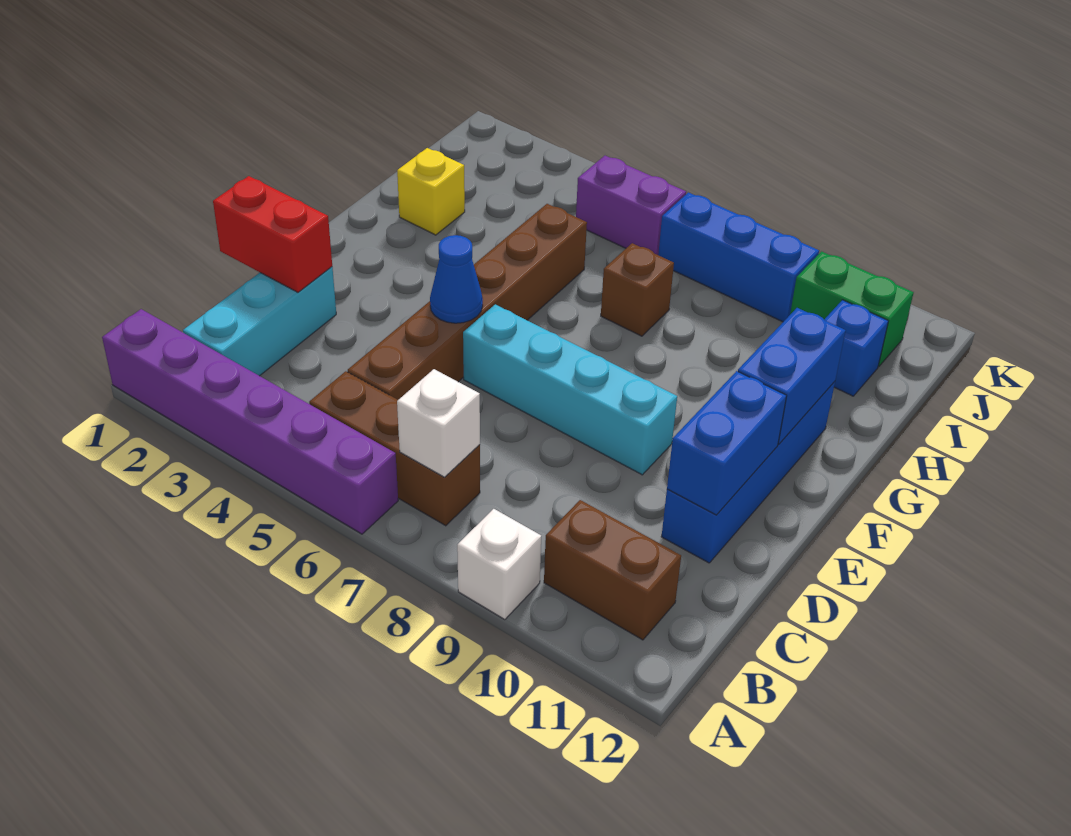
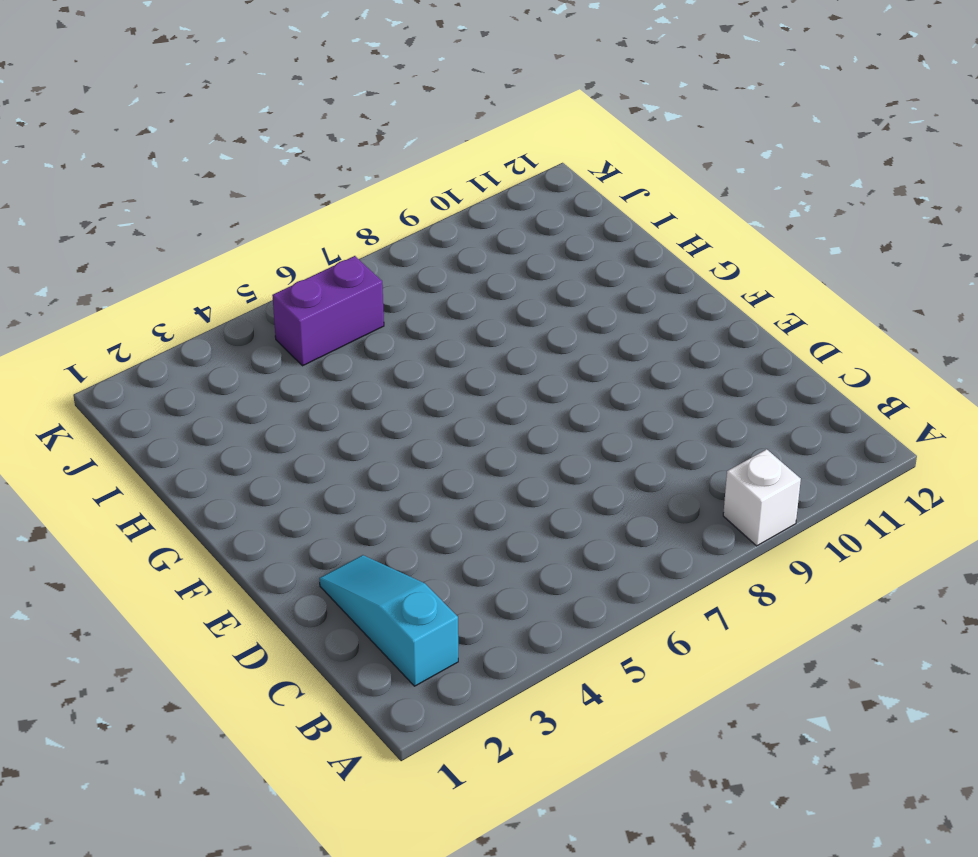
cyan slope B2:D2 level 1 top B -> cyan brick B2:D2 level 1
none -> purple brick A1:A6 level 1
none -> brown brick B5:B7 level 1
none -> brown brick B10:B11 level 1

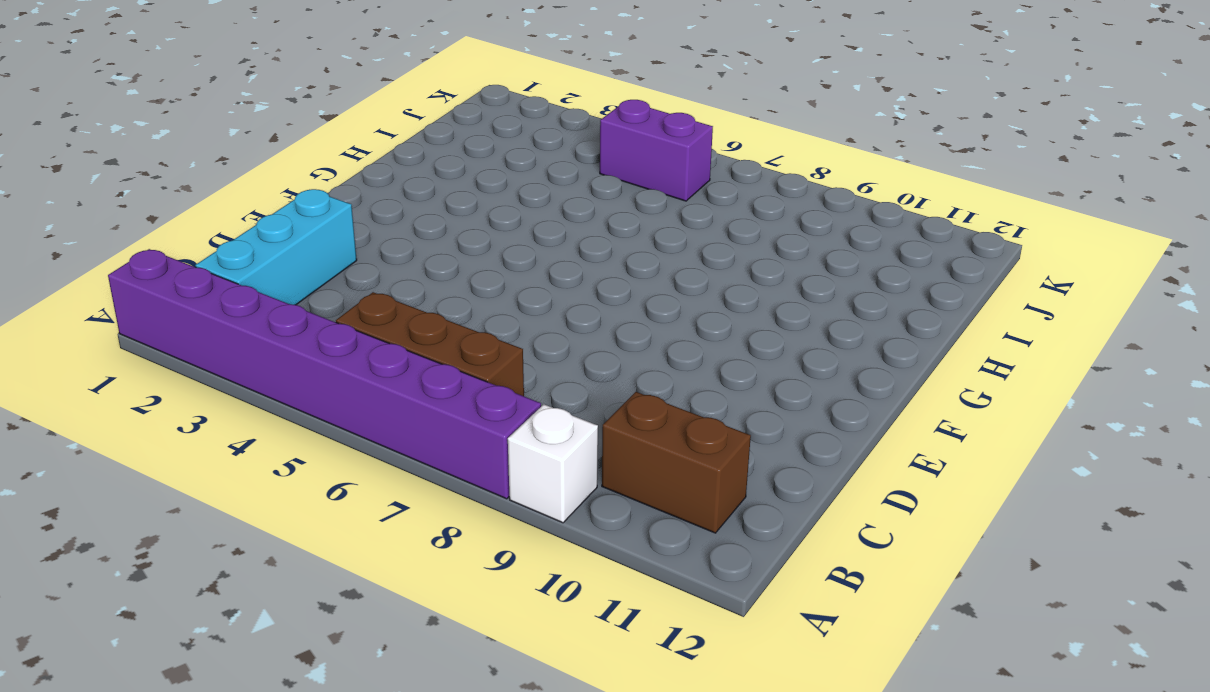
purple brick A1:A8 level 1 -> purple brick A1:A6 level 1
none -> brown brick C5:H5 level 1
none -> blue brick D11:G11 level 1
none -> cyan brick E6:E9 level 1

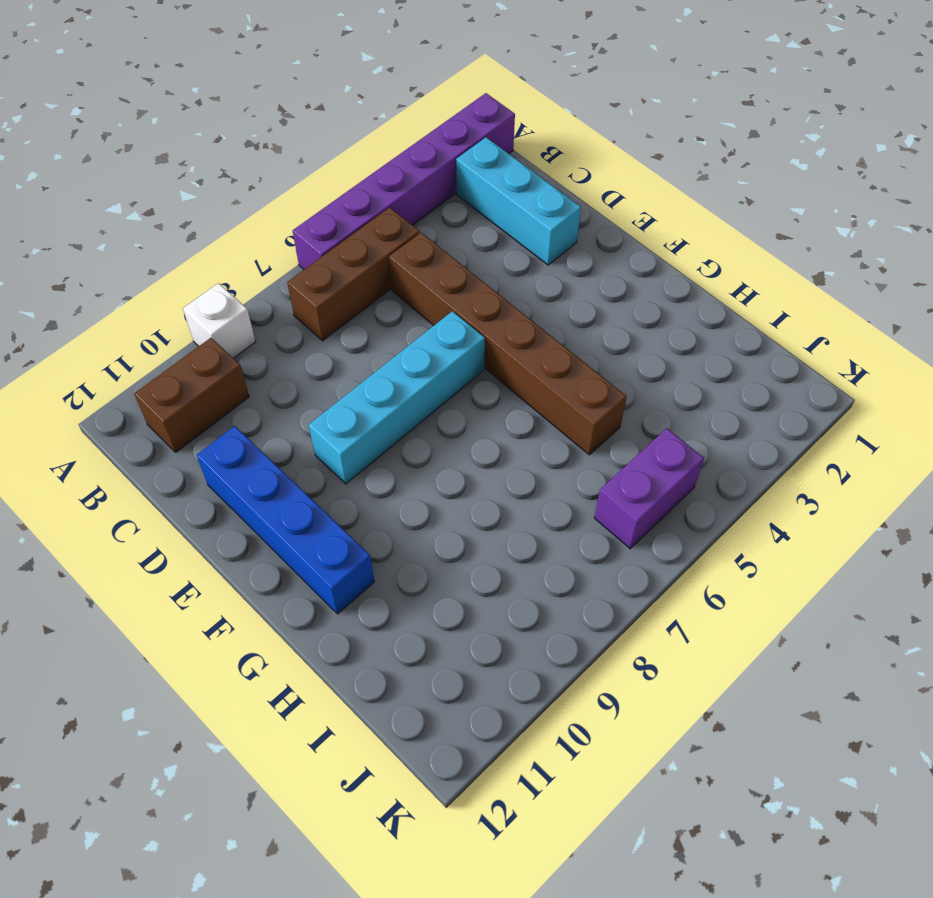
none -> yellow brick H2 level 1
none -> brown brick H7 level 1
none -> blue brick I11 level 1

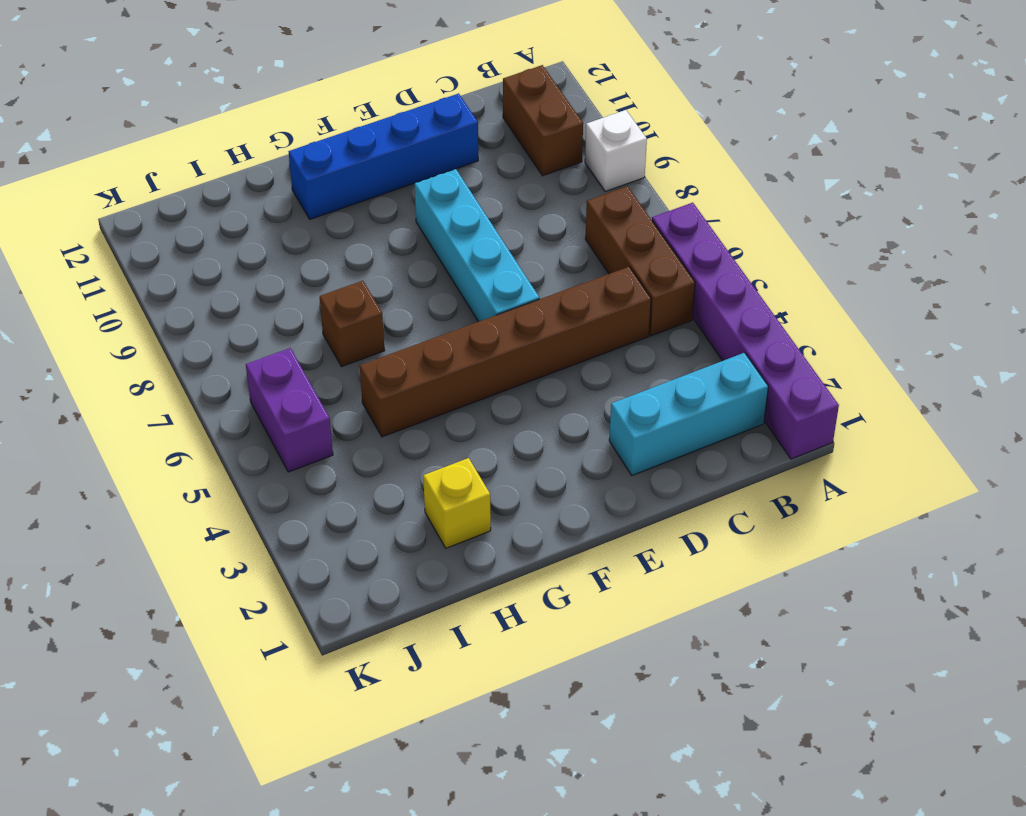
none -> blue brick I11 level 1
none -> blue brick J7:J9 level 1
none -> green brick J10:J11 level 1

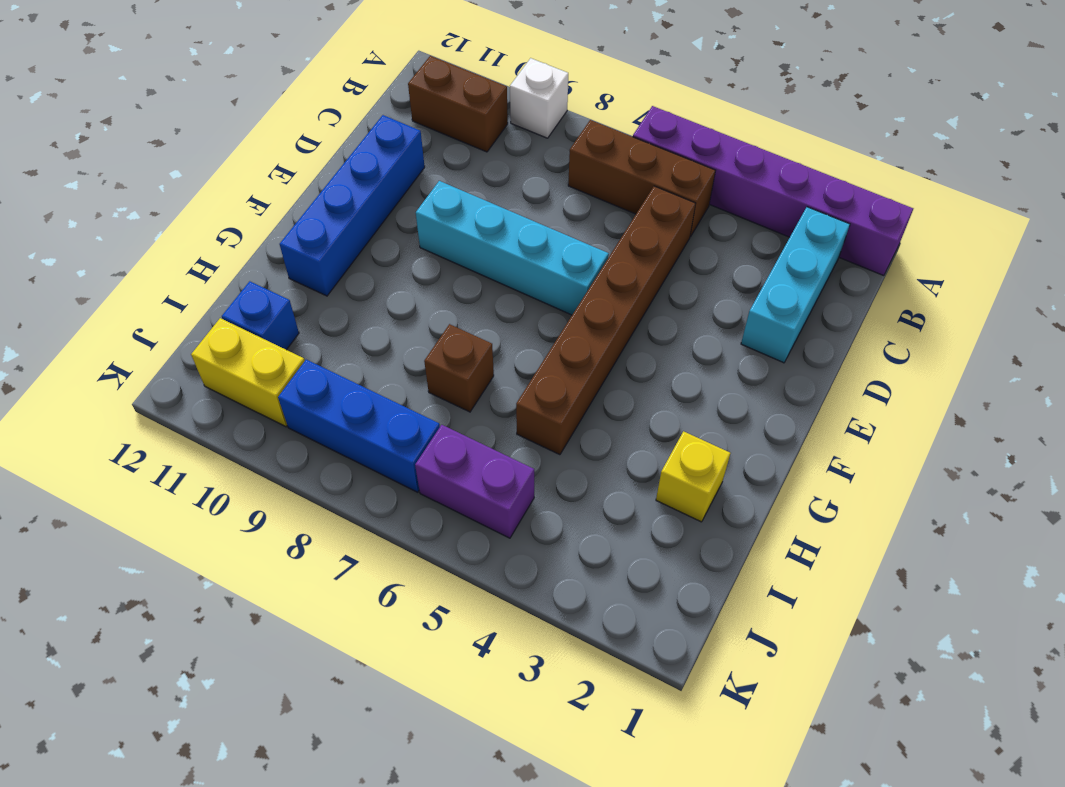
yellow brick J10:J11 level 1 -> green brick J10:J11 level 1
none -> white brick B7 level 2
none -> red brick D1:D2 level 2
none -> blue brick D11:E11 level 2

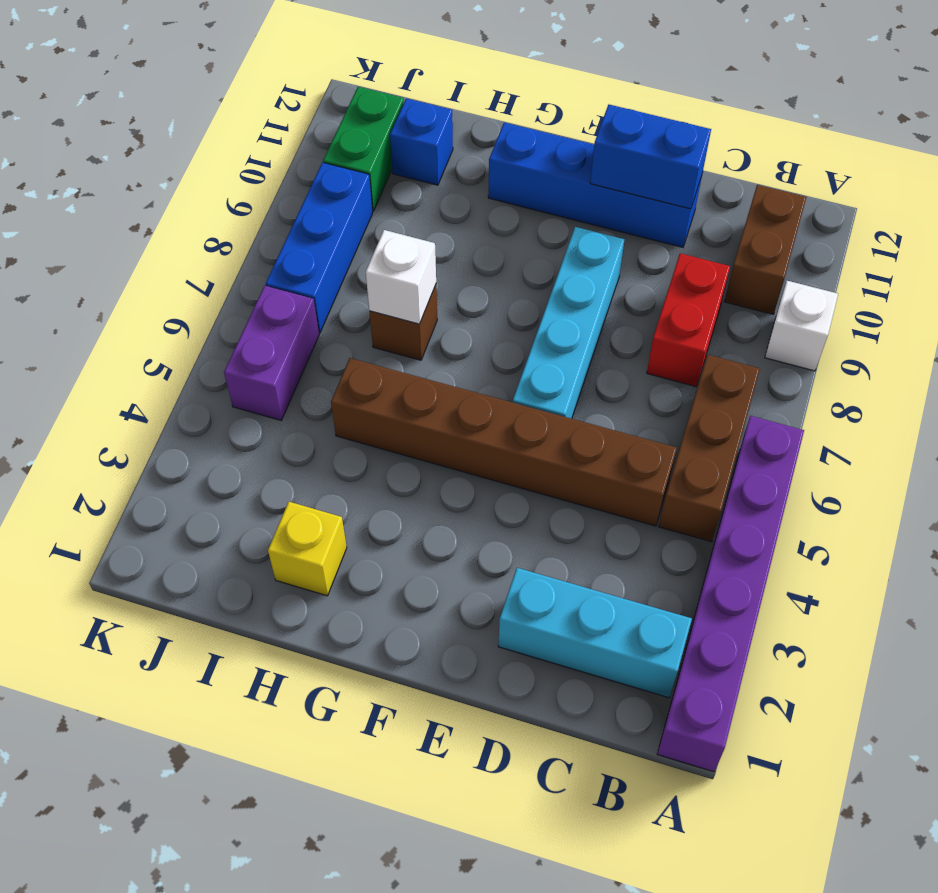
red brick C8:C9 level 1 -> red brick D1:D2 level 2
white brick H7 level 2 -> white brick B7 level 2
none -> blue cone E5 level 2
none -> blue brick F11:G11 level 2

